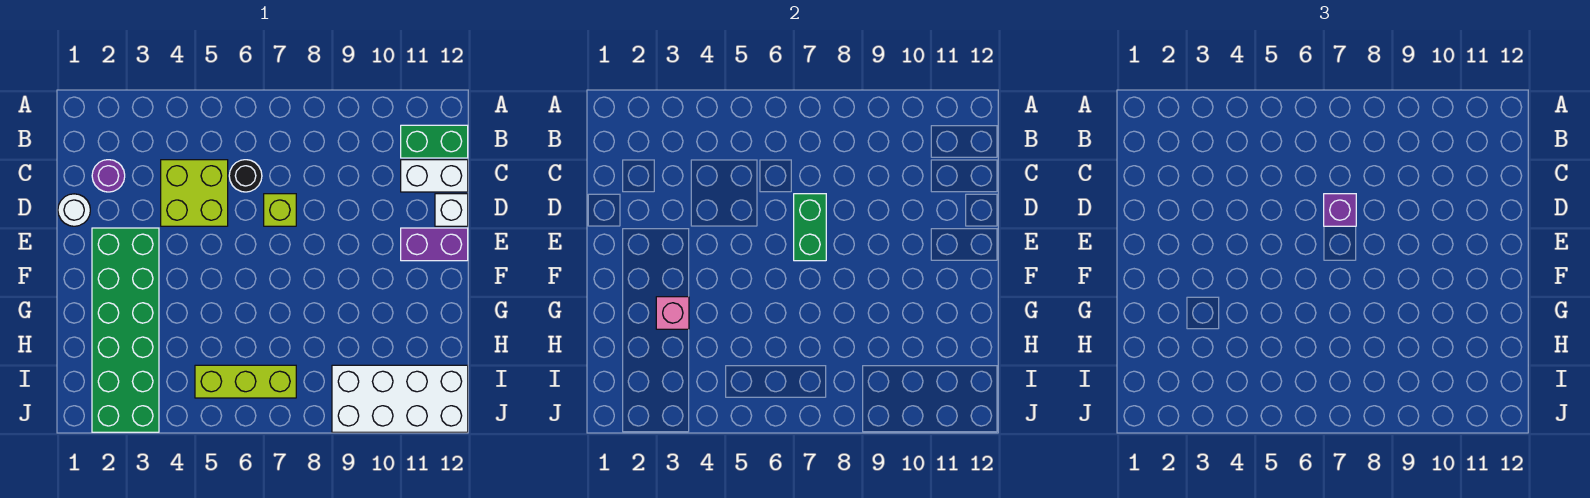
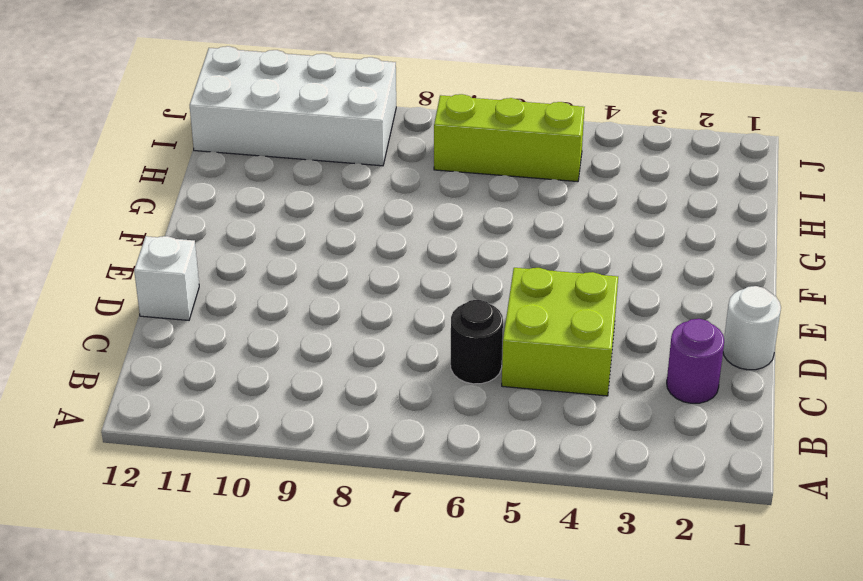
none -> green brick B11:B12 level 1
none -> white brick C11:C12 level 1
none -> lime brick D7 level 1

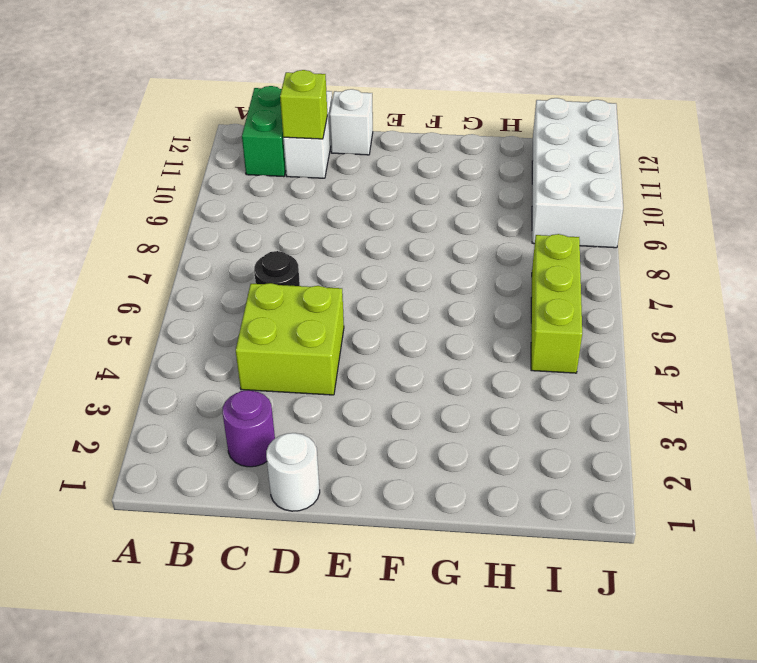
lime brick C11 level 2 -> lime brick D7 level 1
none -> green brick E2:J3 level 1
none -> purple brick E11:E12 level 1
none -> green brick D7:E7 level 2

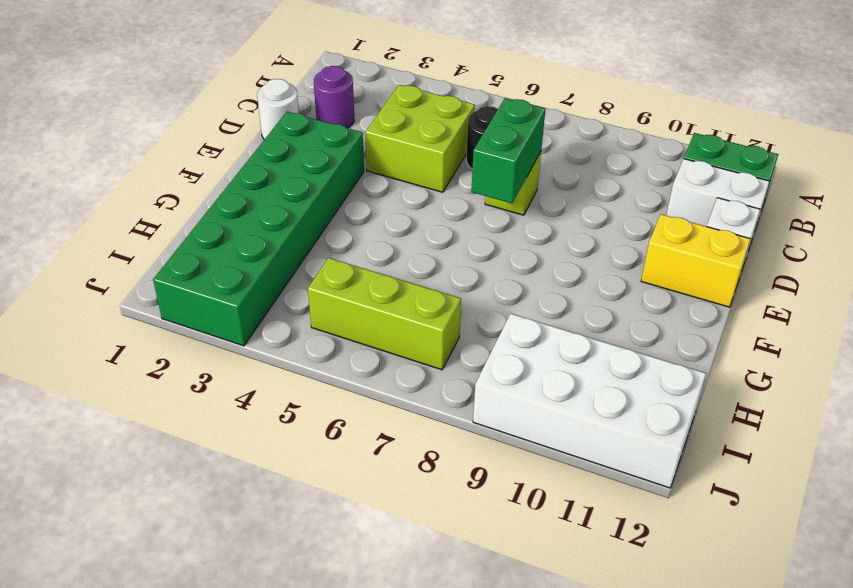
yellow brick E11:E12 level 1 -> purple brick E11:E12 level 1
none -> pink brick G3 level 2
none -> purple brick D7 level 3

